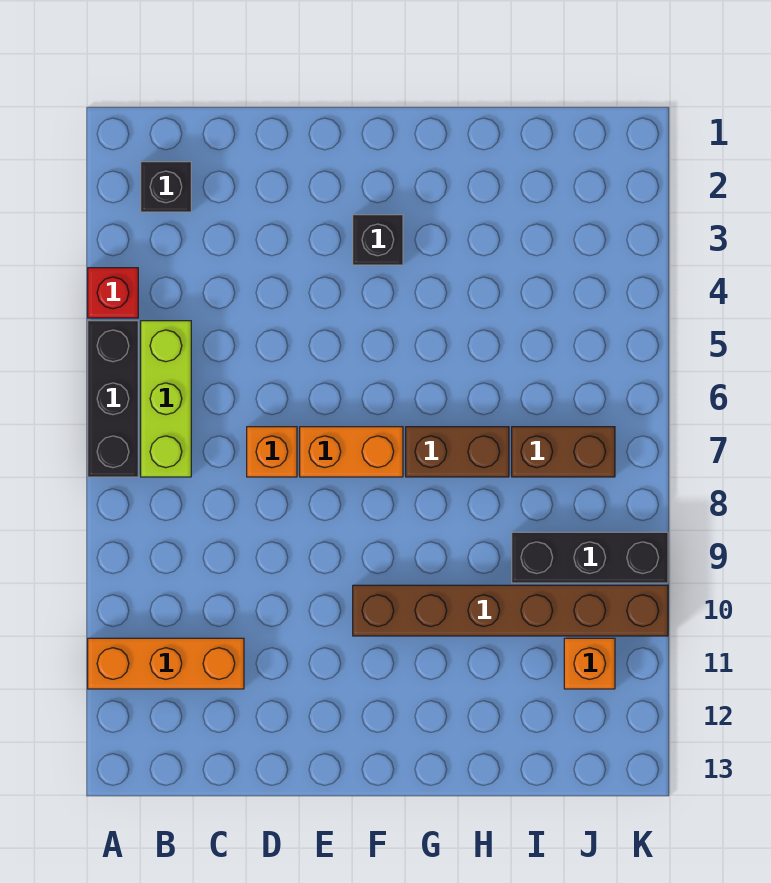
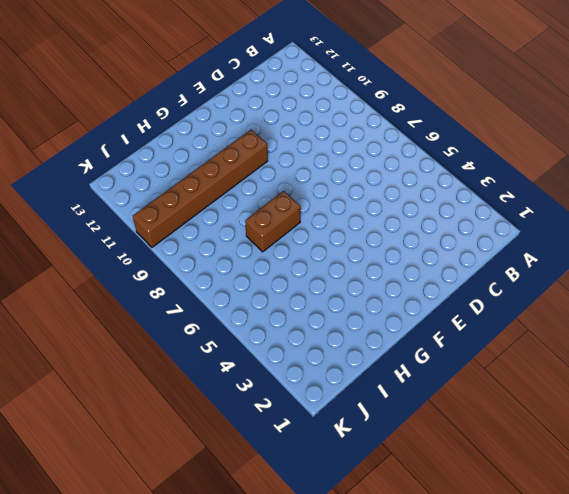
none -> red brick A4 level 1
none -> black brick A5:A7 level 1
none -> orange brick A11:C11 level 1

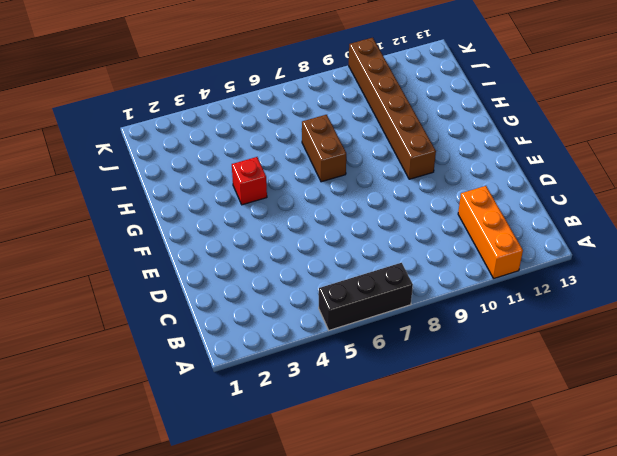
red brick G4 level 1 -> red brick A4 level 1
none -> black brick B2 level 1
none -> lime brick B5:B7 level 1
none -> orange brick D7 level 1

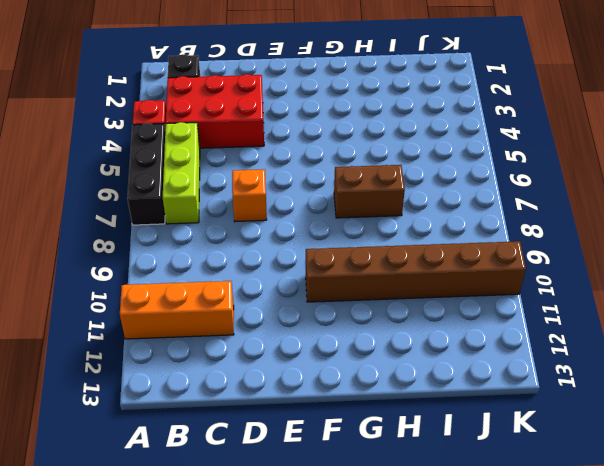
red brick B3:D4 level 1 -> none
none -> orange brick E7:F7 level 1
none -> black brick F3 level 1
none -> brown brick I7:J7 level 1

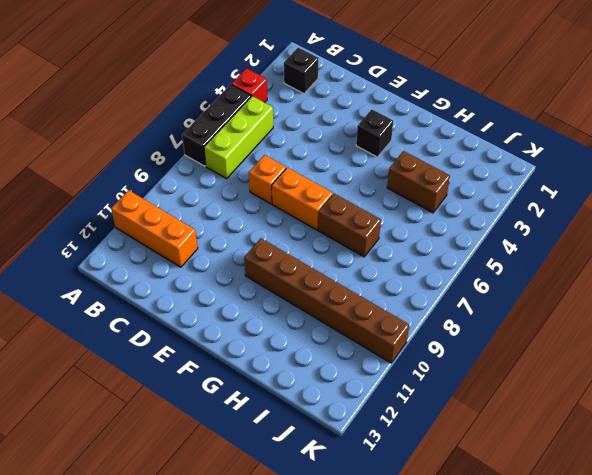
brown brick H4:I4 level 1 -> brown brick I7:J7 level 1
none -> black brick I9:K9 level 1
none -> orange brick J11 level 1

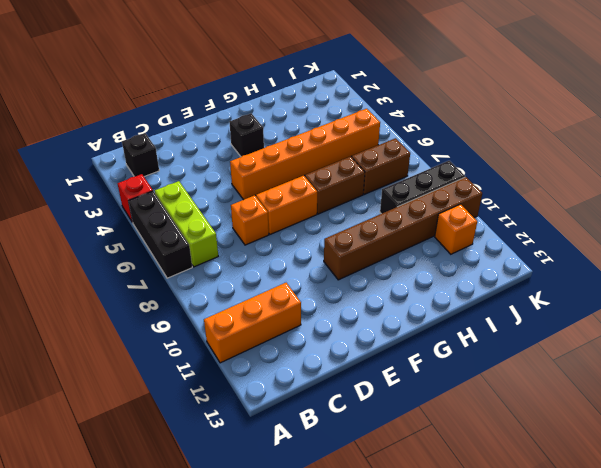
orange brick E5:J5 level 1 -> none

